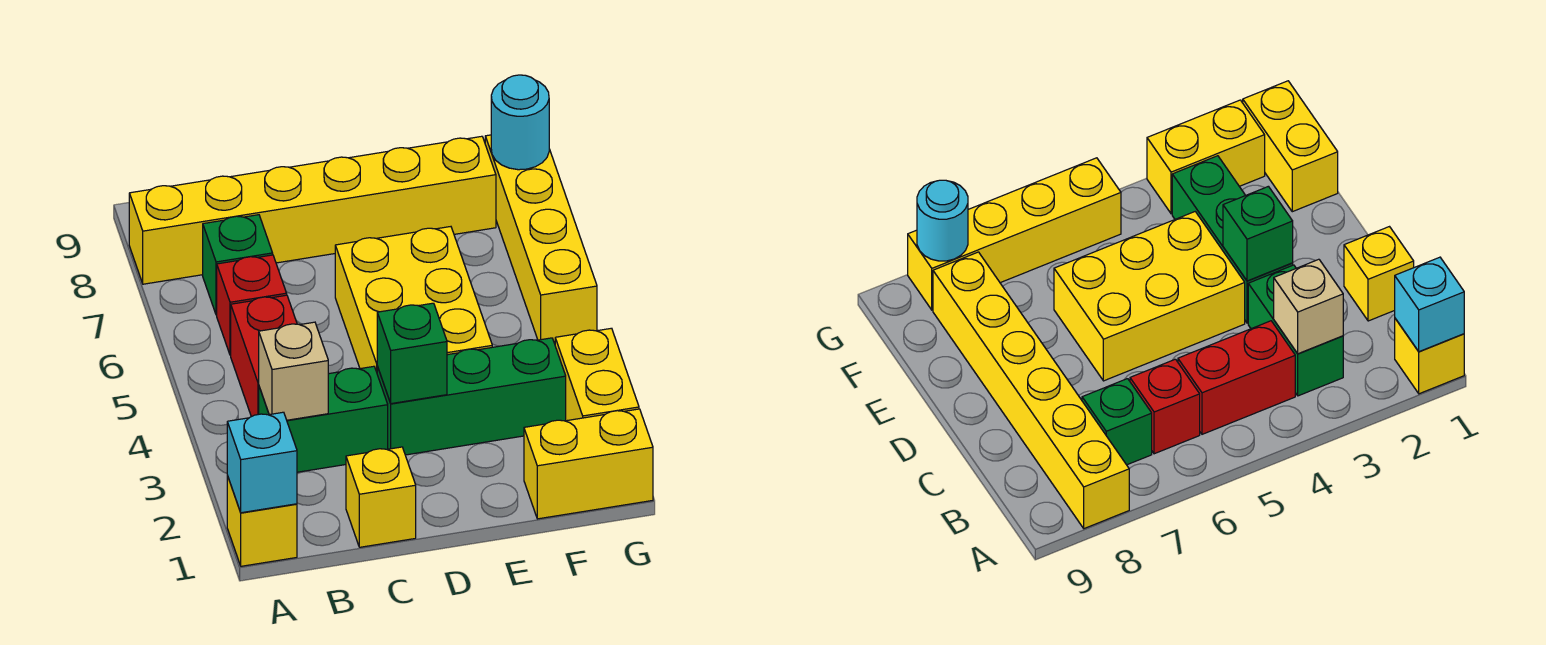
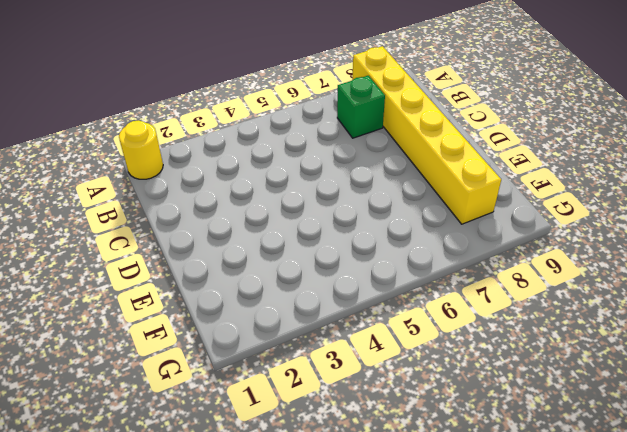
yellow round brick A1 level 1 -> yellow brick A1 level 1
none -> green brick B3:C3 level 1
none -> red brick B4:B5 level 1
none -> red brick B6 level 1

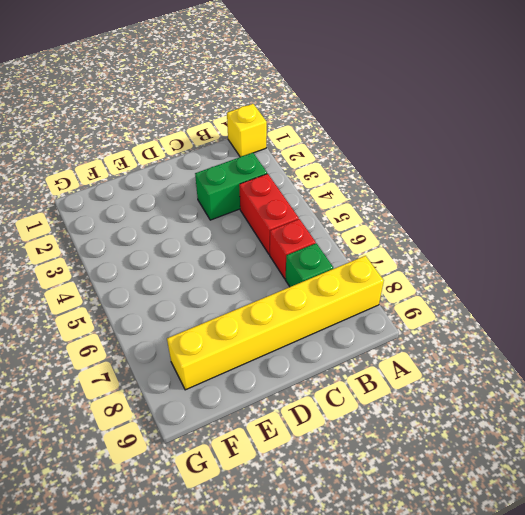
none -> yellow brick C1 level 1
none -> green brick D3:F3 level 1
none -> yellow brick D4:E6 level 1

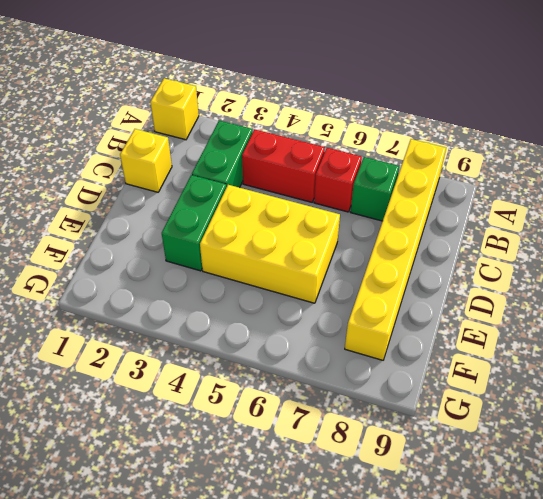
green brick D3:E3 level 1 -> green brick D3:F3 level 1
none -> yellow brick F1:G1 level 1
none -> yellow brick G2:G3 level 1
none -> yellow brick G5:G8 level 1

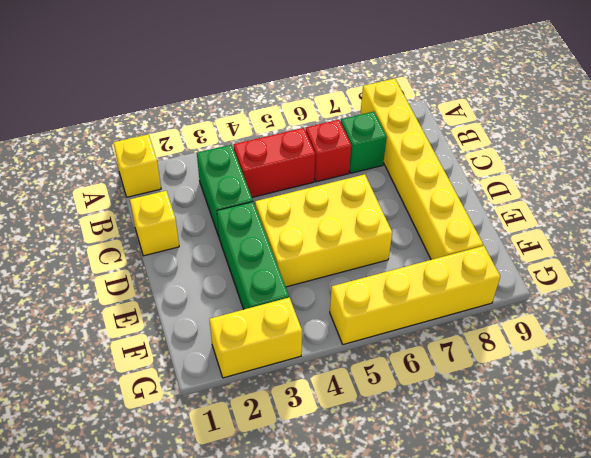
none -> yellow brick F1:G1 level 1
none -> cyan brick A1 level 2
none -> tan brick B3 level 2

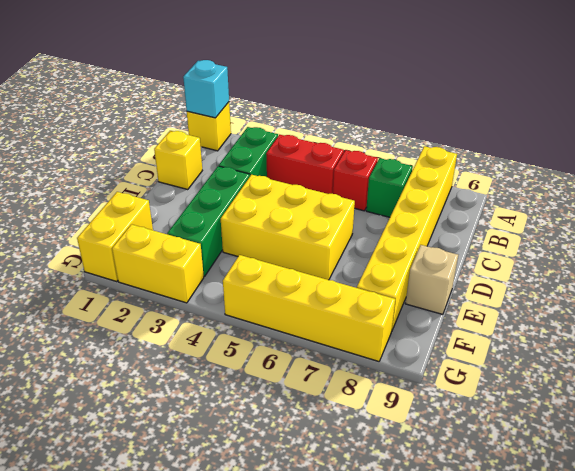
tan brick E9 level 1 -> tan brick B3 level 2
none -> green brick D3 level 2
none -> cyan round brick G8 level 2

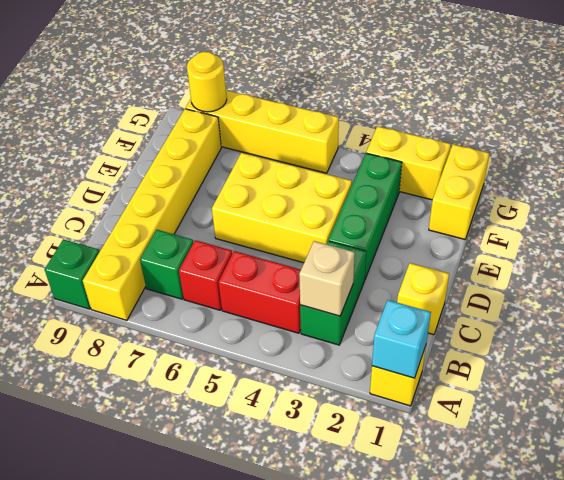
green brick A9 level 1 -> green brick D3 level 2
yellow round brick G8 level 2 -> cyan round brick G8 level 2

